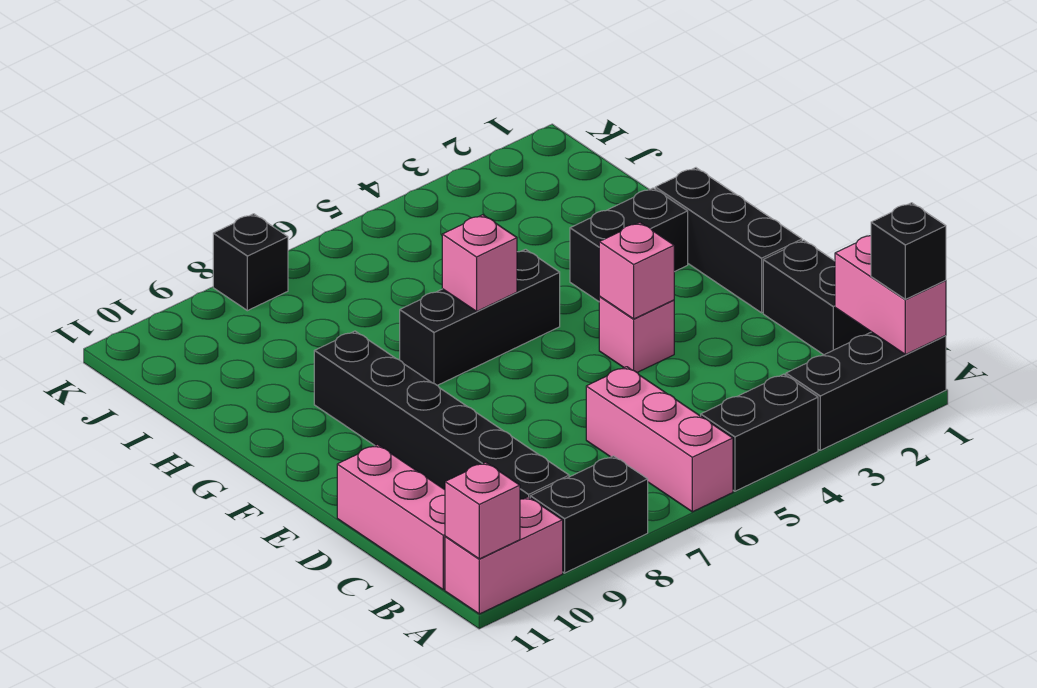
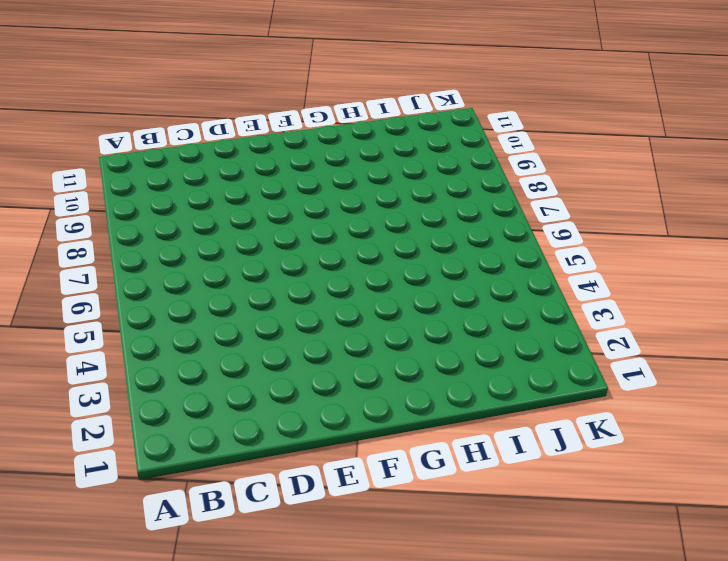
none -> black brick A1:A3 level 1
none -> black brick A4:A5 level 1
none -> pink brick A6:C6 level 1

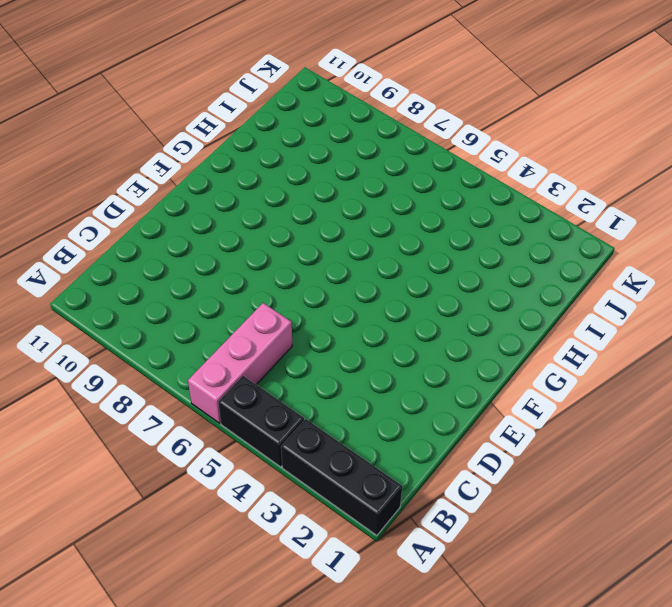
none -> black brick A8:A9 level 1
none -> pink brick A10:A11 level 1
none -> black brick B9:G9 level 1

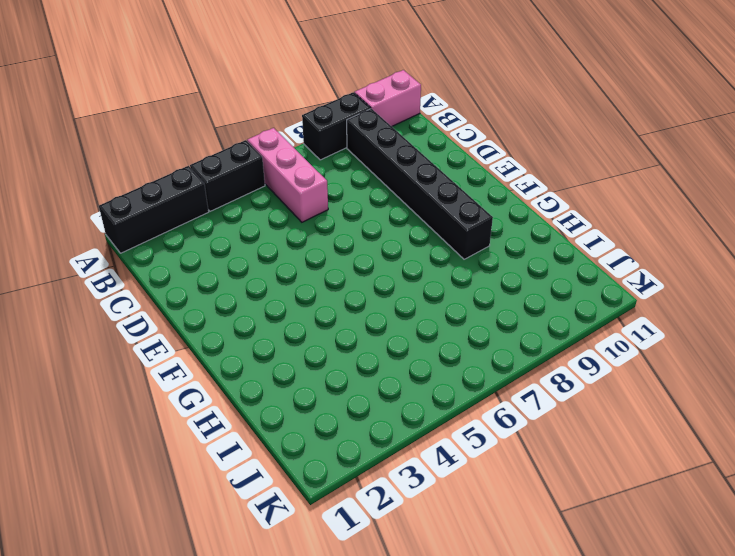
none -> pink brick B11:D11 level 1
none -> black brick C1:D1 level 1
none -> black brick E1:G1 level 1

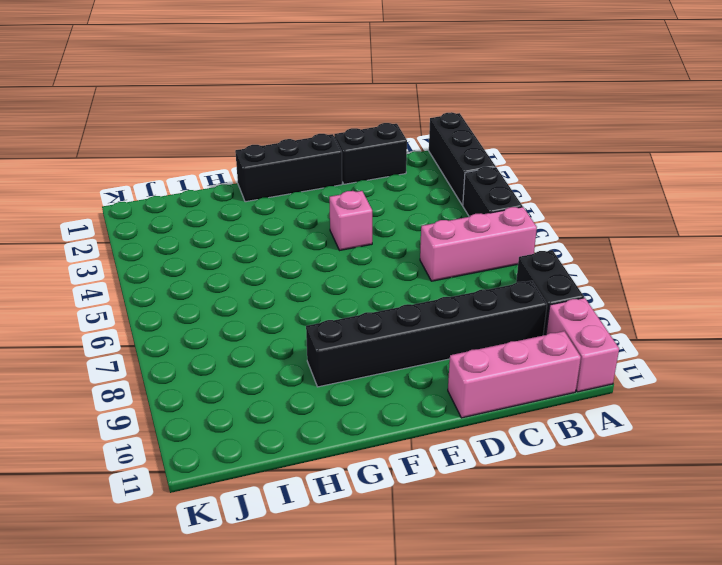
none -> black brick G2:G3 level 1
none -> black brick G5:G7 level 1
none -> black brick K8 level 1

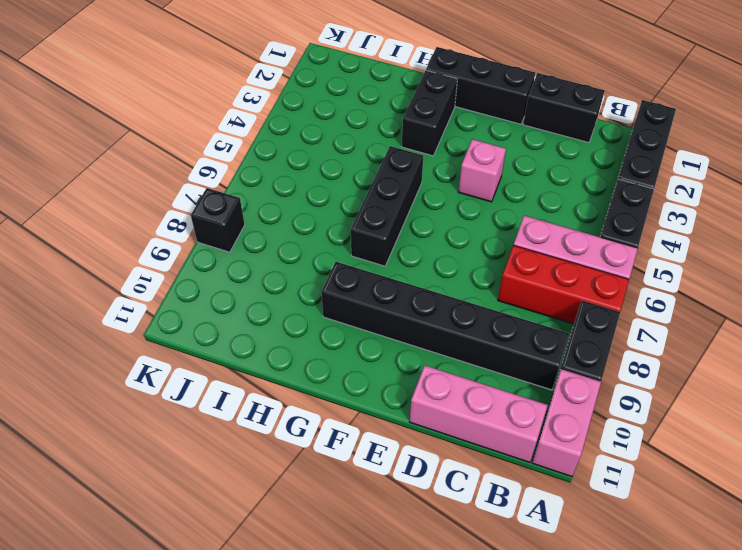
red brick A7:C7 level 1 -> none
none -> pink brick A1:B1 level 2
none -> pink brick A11 level 2
none -> pink brick E4 level 2

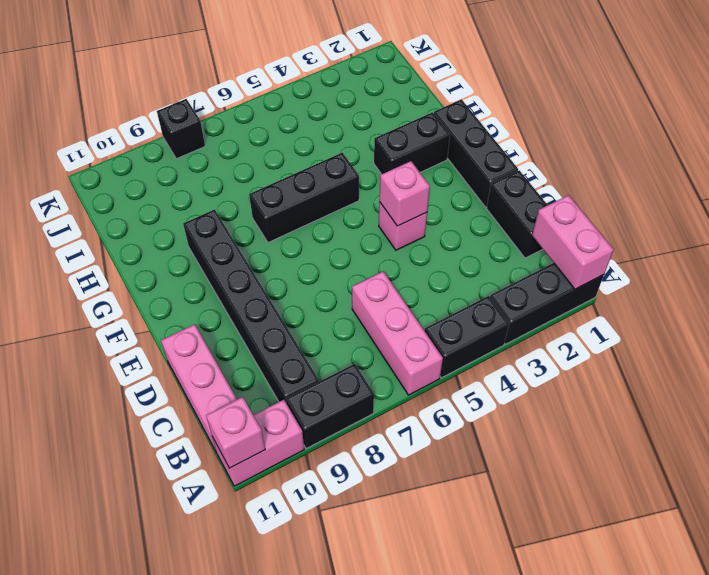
none -> pink brick G6 level 2
none -> black brick A1 level 3

